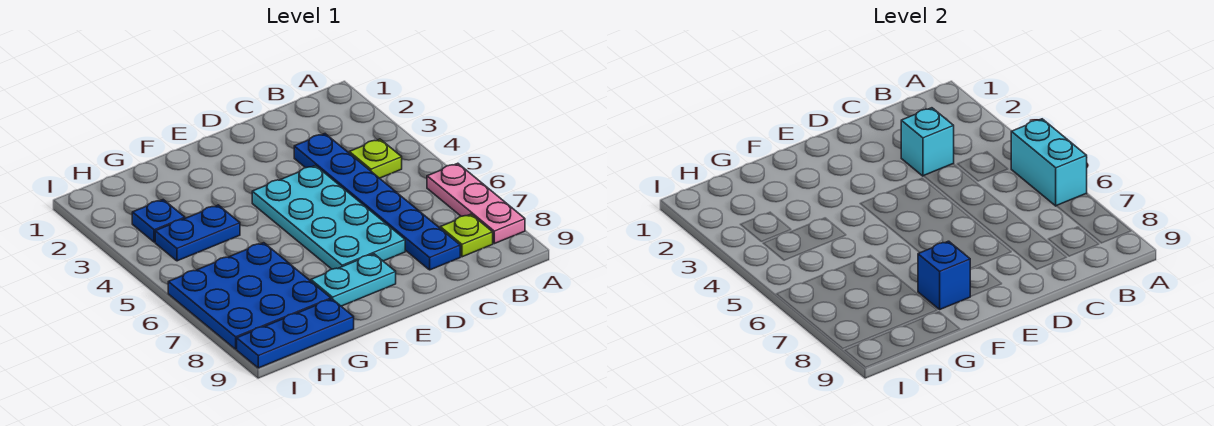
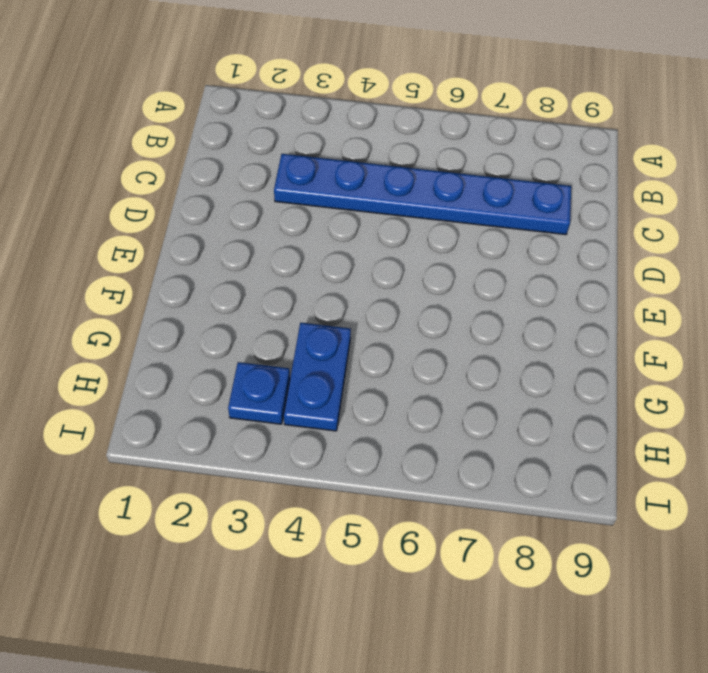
none -> pink plate A6:A8 level 1
none -> lime plate B4 level 1
none -> lime plate B8 level 1

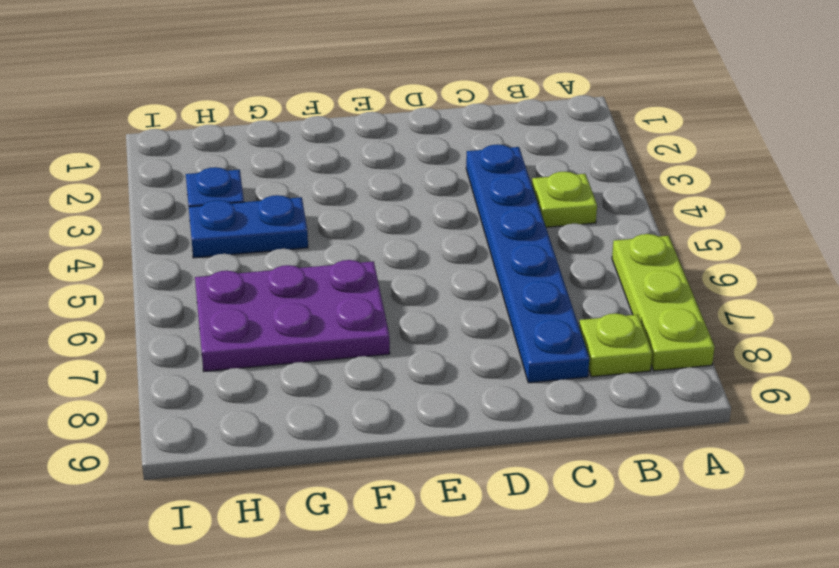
lime plate A6:A8 level 1 -> pink plate A6:A8 level 1
purple plate F6:H7 level 1 -> blue plate G6:I8 level 1
none -> cyan plate D4:E7 level 1
none -> cyan plate E8:F8 level 1
none -> blue plate G9:I9 level 1

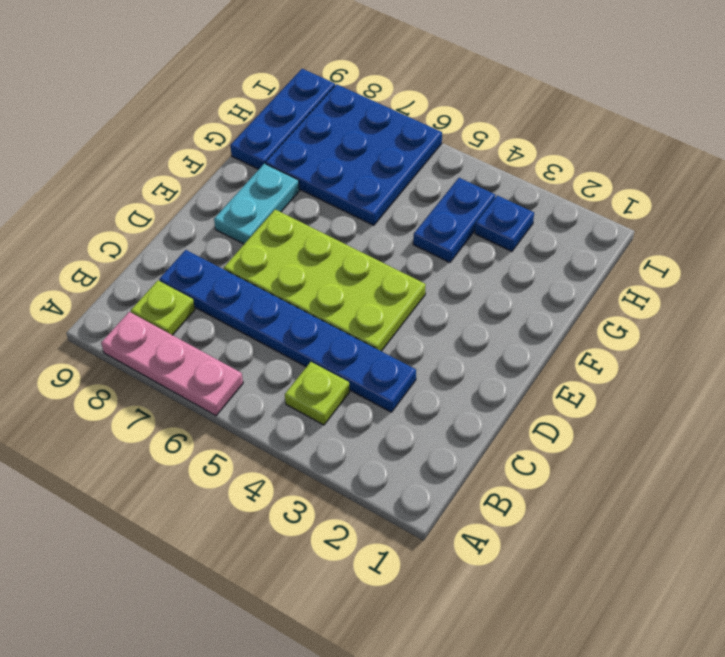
lime plate D4:E7 level 1 -> cyan plate D4:E7 level 1
none -> cyan brick A5:A6 level 2
none -> cyan brick C3 level 2
none -> blue brick F8 level 2

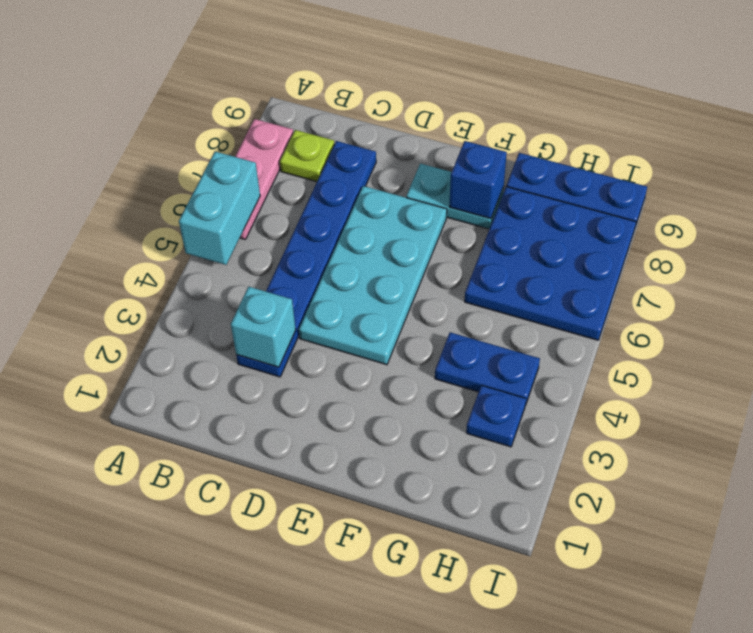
none -> lime plate B4 level 1

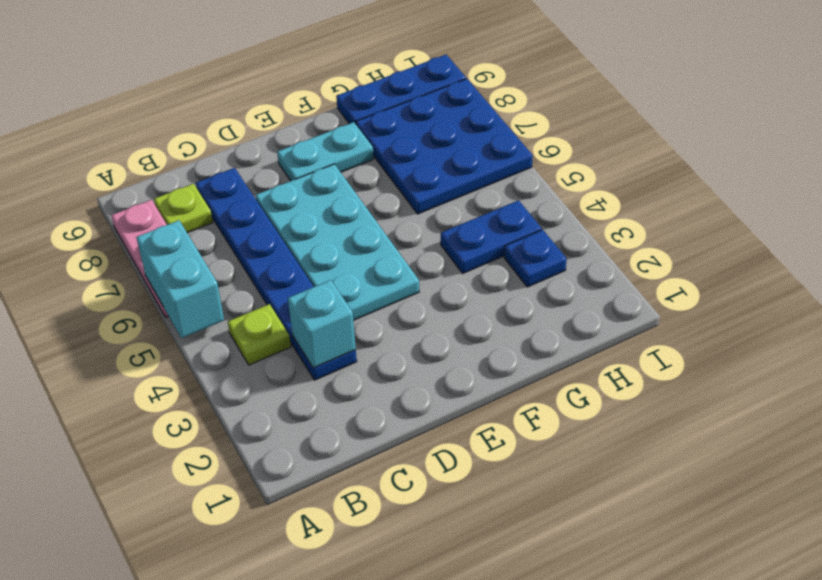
none -> blue brick F8 level 2

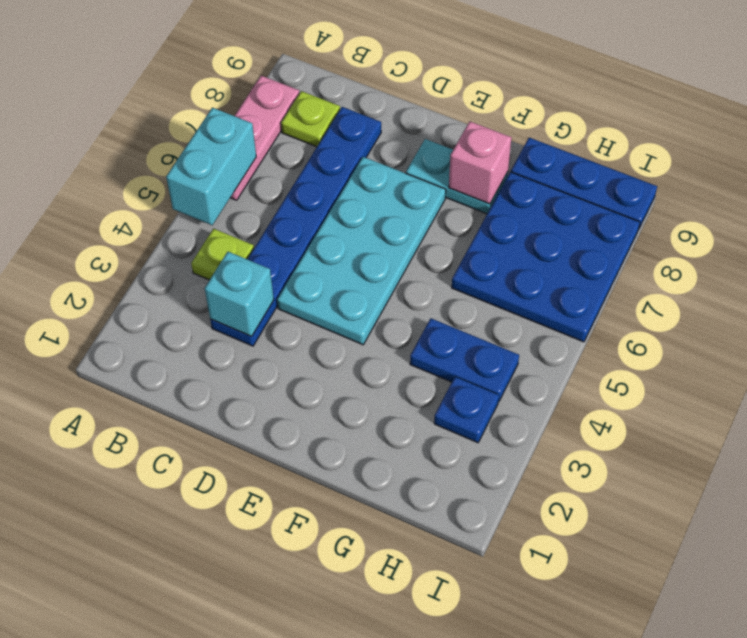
pink brick F8 level 2 -> blue brick F8 level 2

